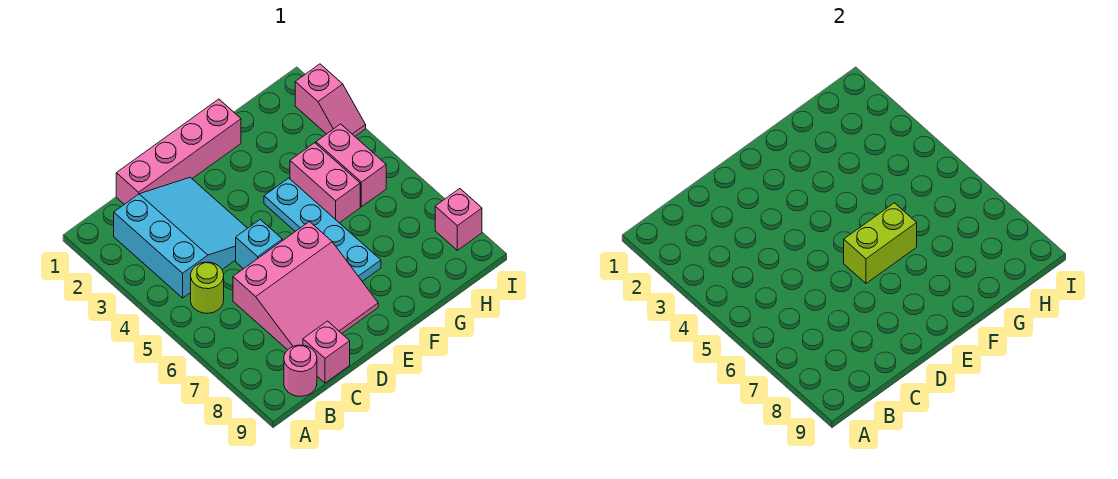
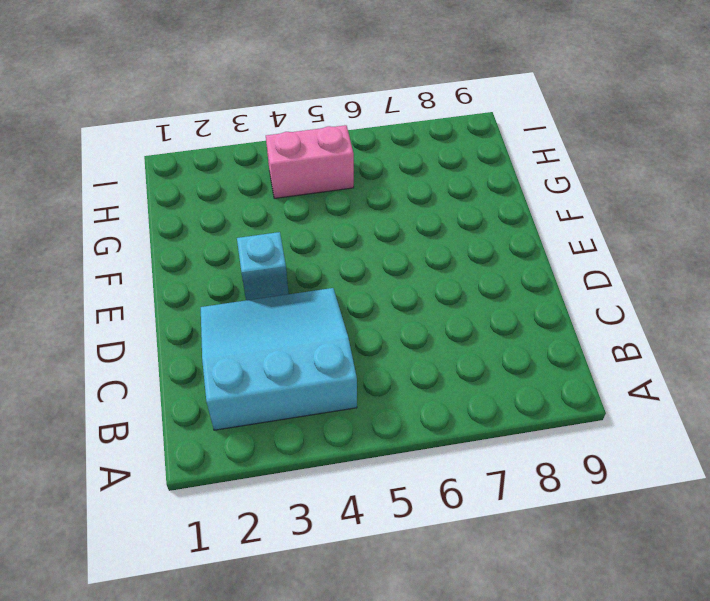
cyan brick E3 level 1 -> cyan brick D5 level 1
none -> lime round brick B5 level 1
none -> pink round brick B9 level 1
none -> pink brick C1:F1 level 1

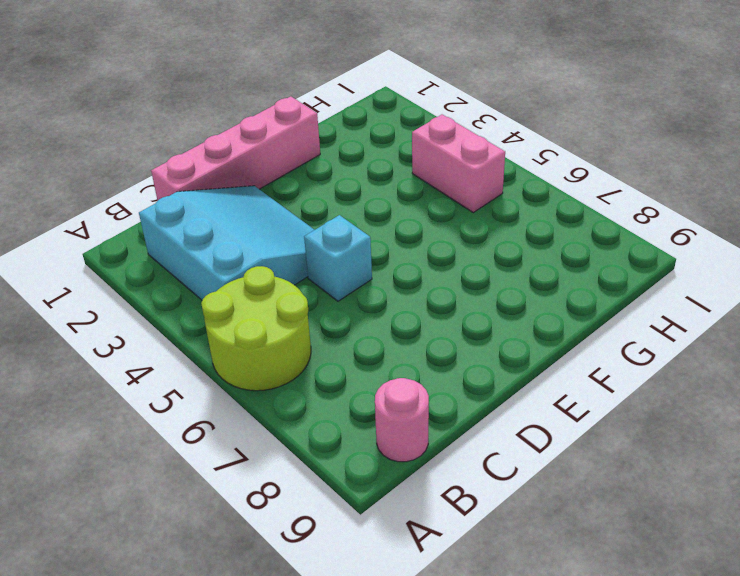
lime round brick A5:B6 level 1 -> lime round brick B5 level 1
none -> pink slope C6:E8 level 1 top 6
none -> pink brick C9 level 1
none -> cyan plate F4:F7 level 1

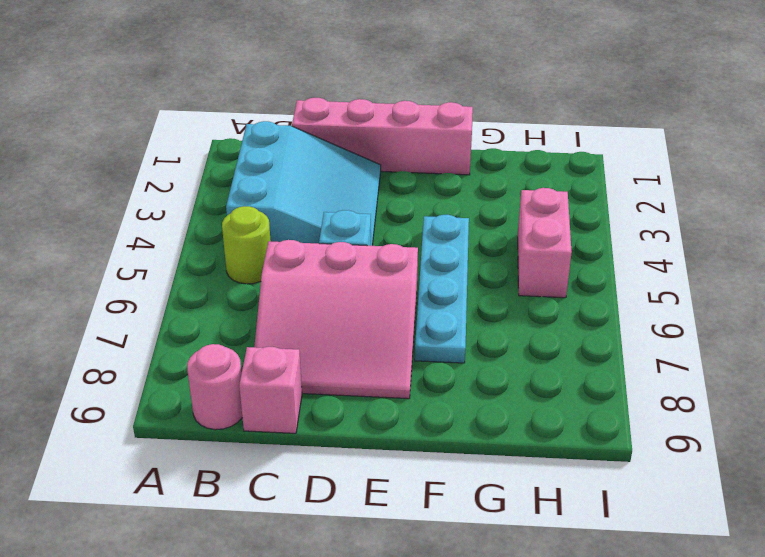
none -> pink brick G4:G5 level 1
none -> pink slope I2:I3 level 1 top 2
none -> pink brick I8 level 1

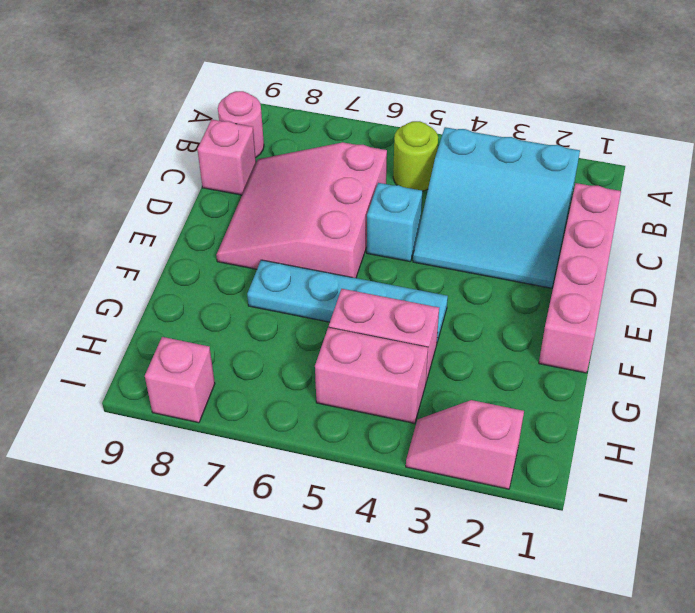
none -> lime brick E6:F6 level 2

